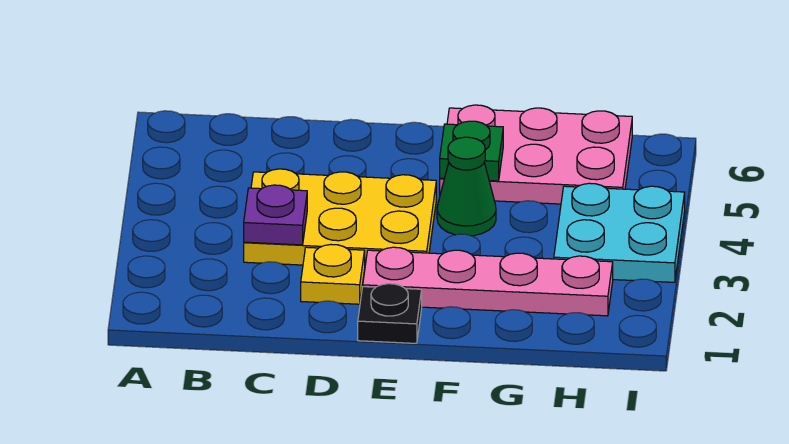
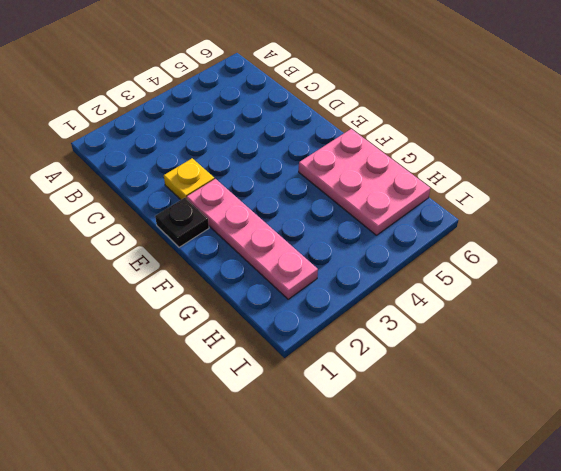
none -> yellow plate C3:E4 level 1
none -> green cone F4 level 1

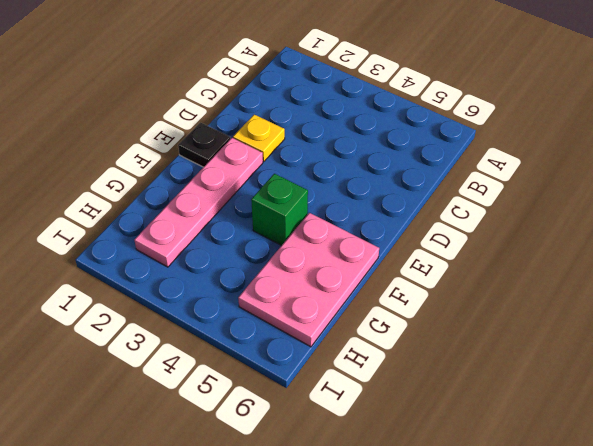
green brick F4 level 1 -> green cone F4 level 1
none -> yellow plate C3:E4 level 1
none -> cyan plate H3:I4 level 1

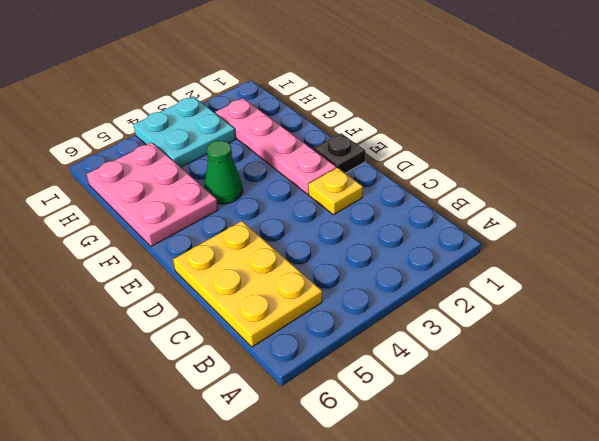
yellow plate B5:D6 level 1 -> yellow plate C3:E4 level 1
none -> purple plate C3 level 2
none -> green plate F5 level 2

